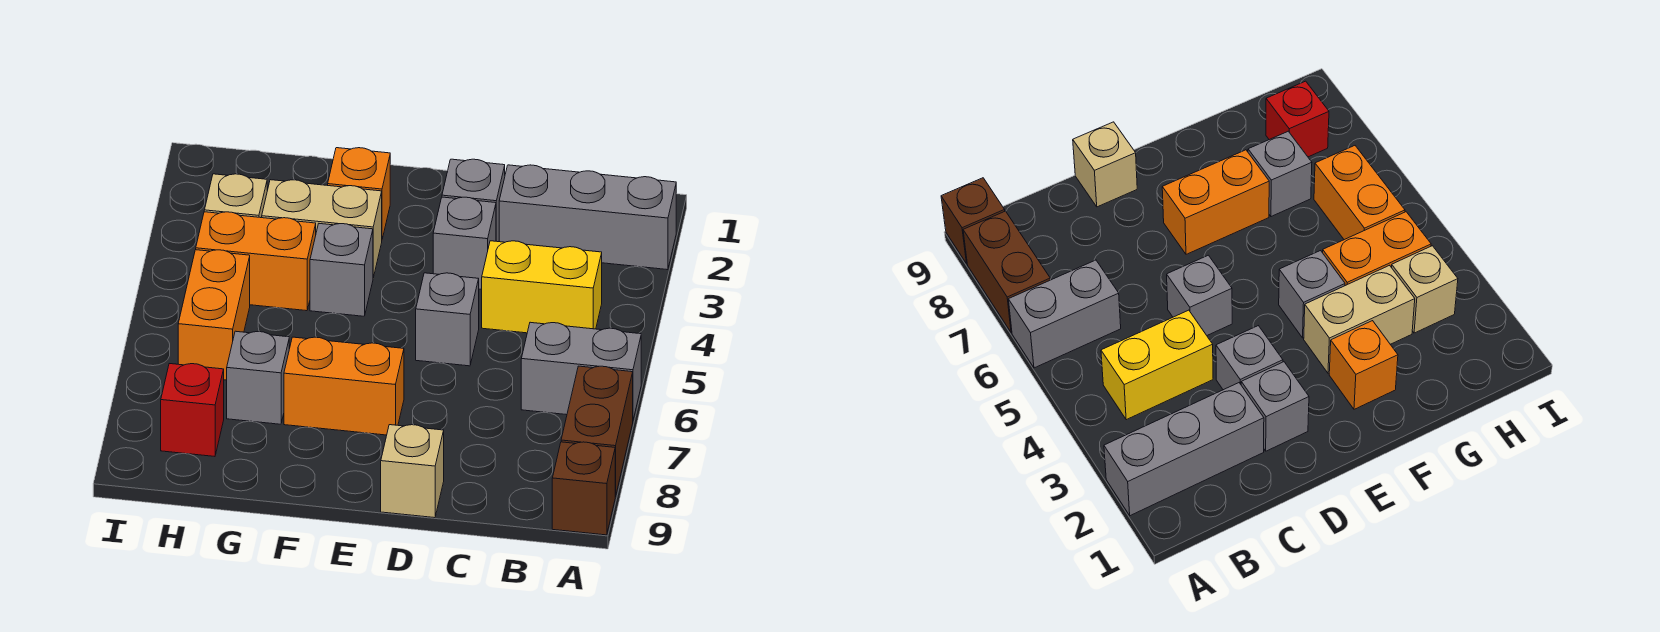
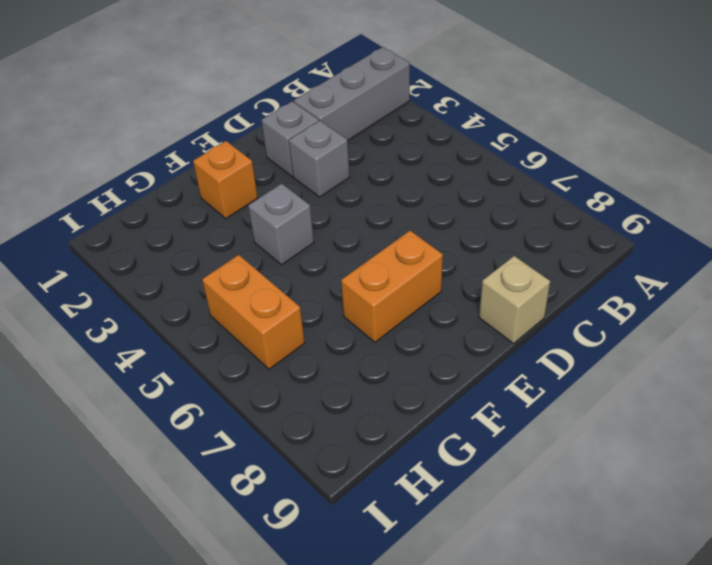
none -> grey brick A6:B6 level 1
none -> brown brick A7:A8 level 1
none -> brown brick A9 level 1

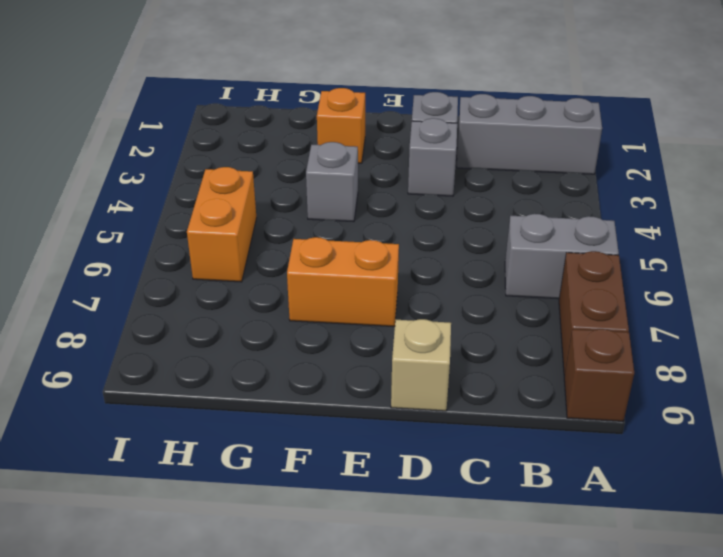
none -> yellow brick B4:C4 level 1
none -> grey brick D5 level 1
none -> tan brick F3:G3 level 1

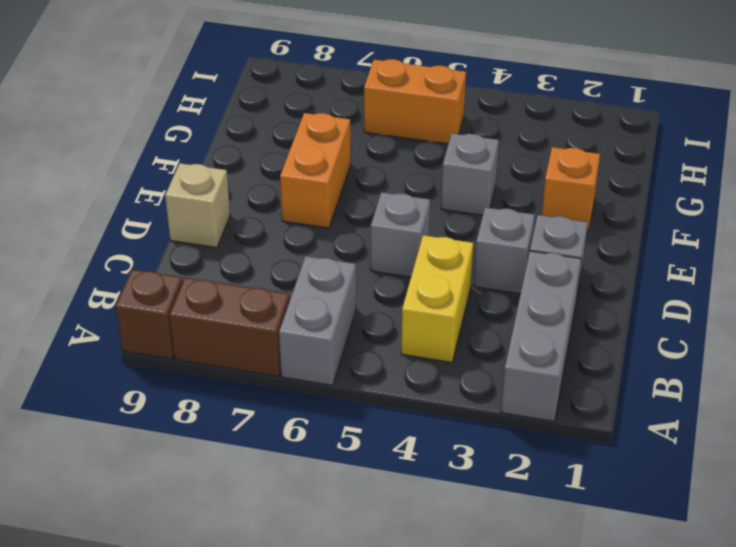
none -> tan brick F3:G3 level 1
none -> orange brick G4:H4 level 1
none -> grey brick G7 level 1

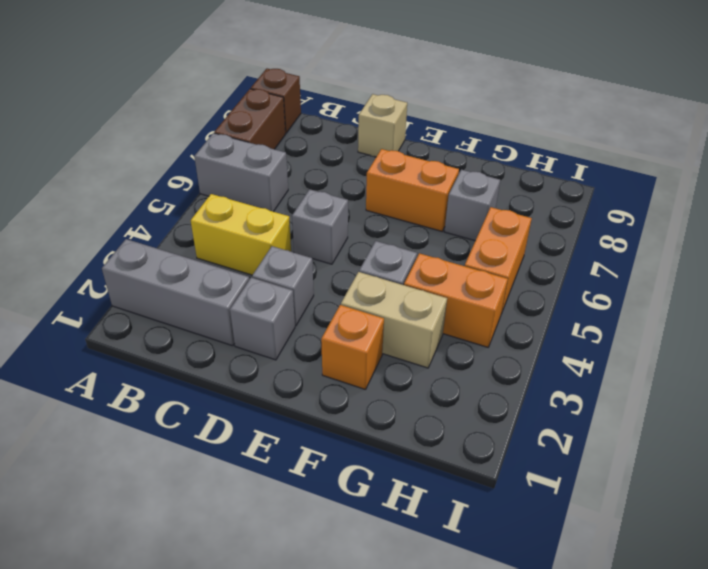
none -> tan brick H3 level 1
none -> red brick H8 level 1

